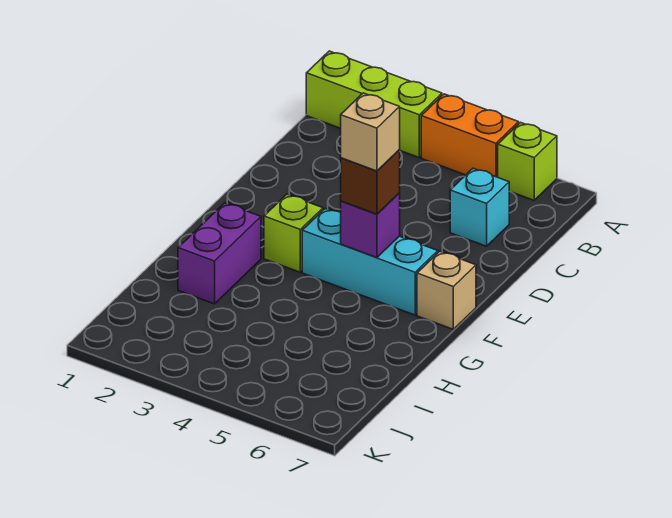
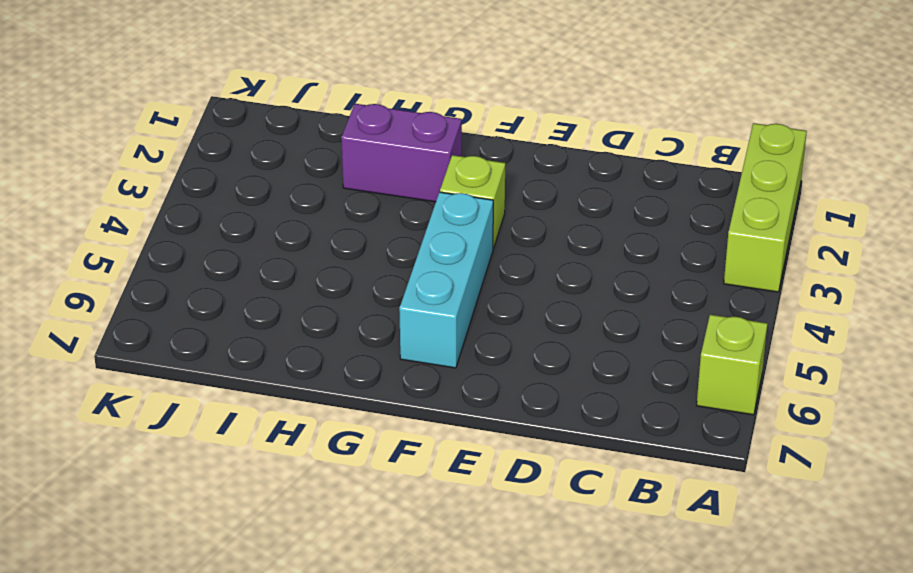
none -> orange brick A4:A5 level 1
none -> cyan brick C6 level 1

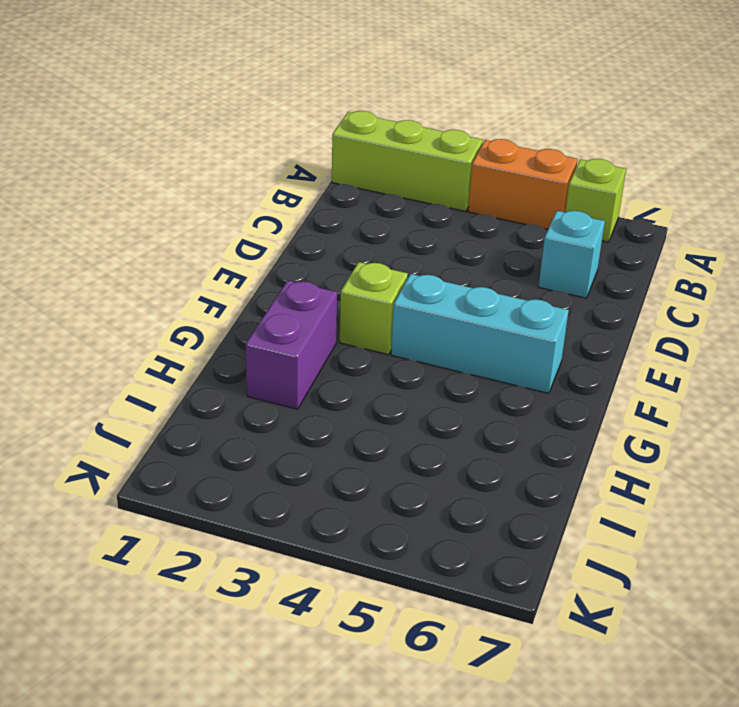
none -> tan brick F7 level 1
none -> purple brick F5 level 2

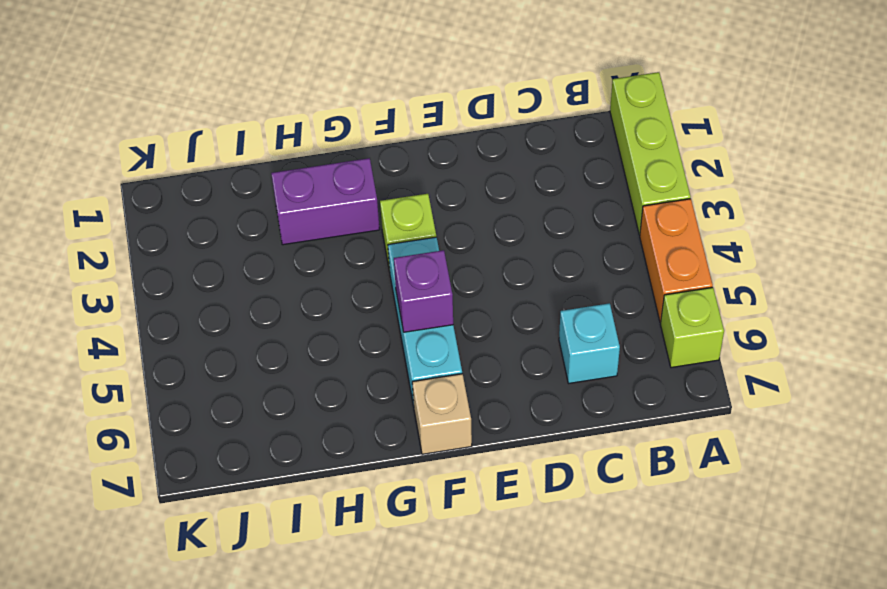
none -> brown brick F5 level 3
none -> tan brick F5 level 4

